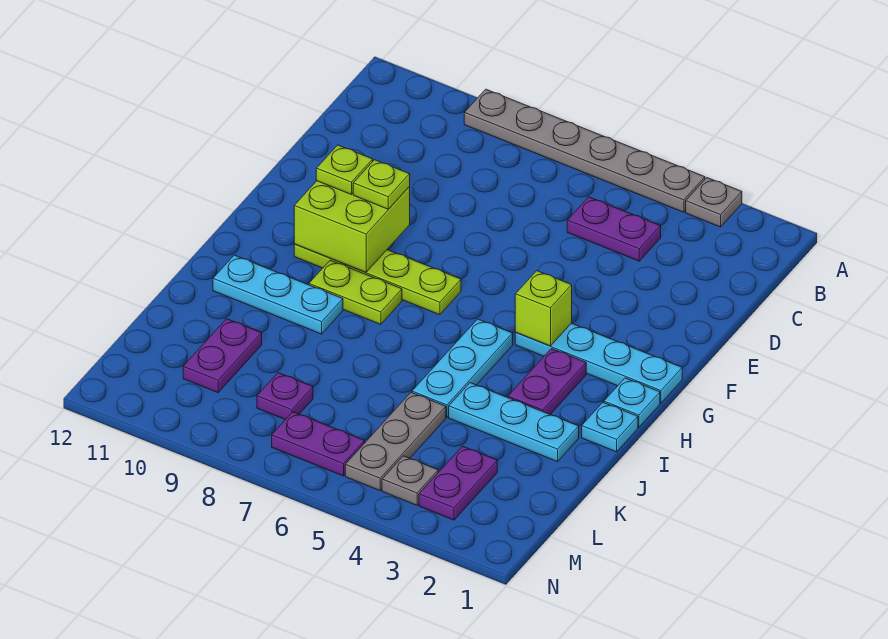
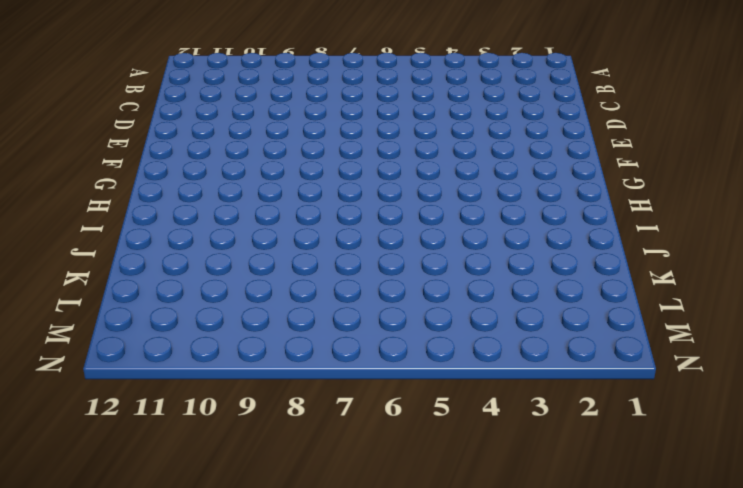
none -> grey plate A3 level 1
none -> grey plate A4:A9 level 1
none -> purple plate C4:C5 level 1

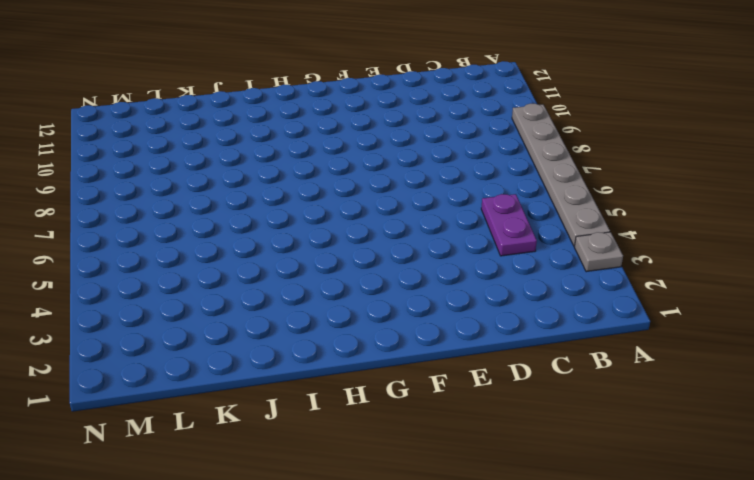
none -> cyan plate G1:G4 level 1
none -> lime plate G7:G10 level 1
none -> cyan plate H1 level 1

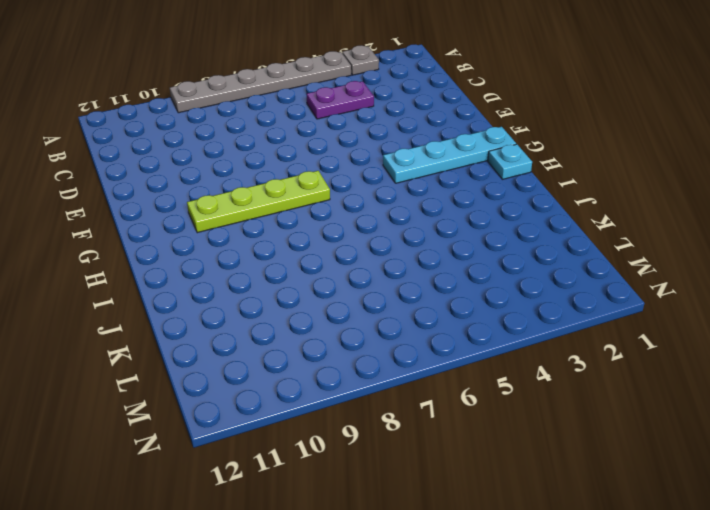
none -> purple plate H3:I3 level 1
none -> cyan plate H5:J5 level 1
none -> lime plate H8:H9 level 1

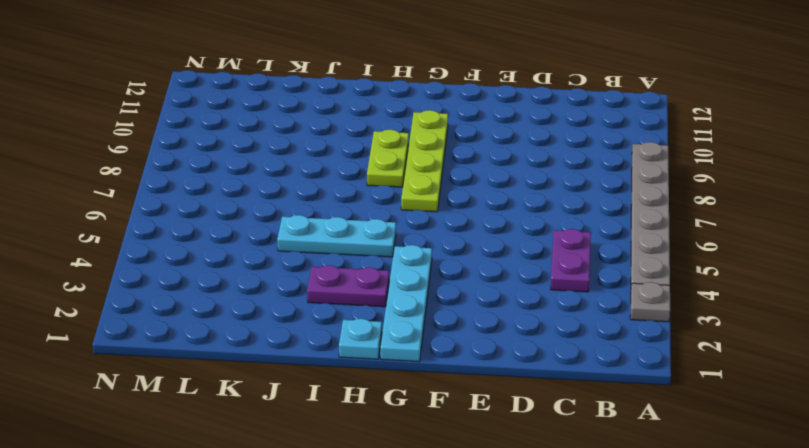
none -> cyan plate I1 level 1
none -> cyan plate I9:I11 level 1
none -> cyan plate J2:J4 level 1

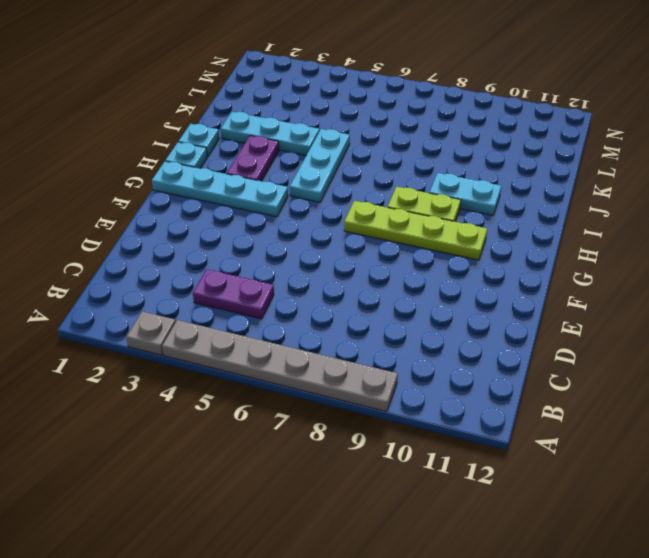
cyan plate I9:I10 level 1 -> cyan plate I9:I11 level 1
none -> grey plate K5:M5 level 1
none -> purple plate K10:L10 level 1
none -> purple plate L3:M3 level 1

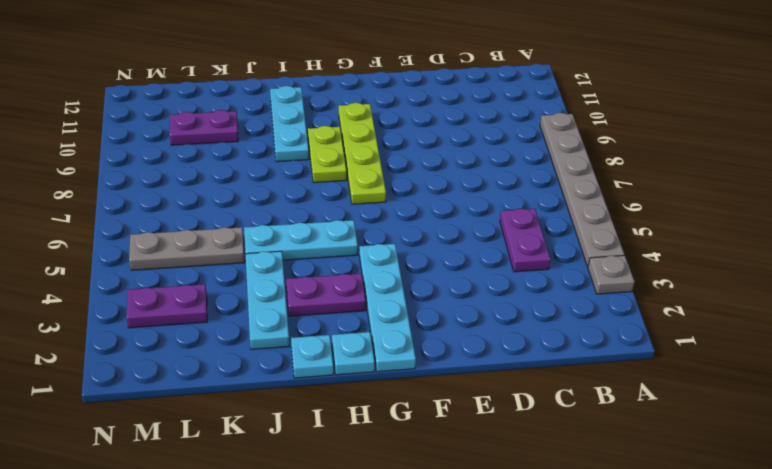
none -> purple plate L8 level 1
none -> grey plate M4 level 1
none -> purple plate M6:M7 level 1

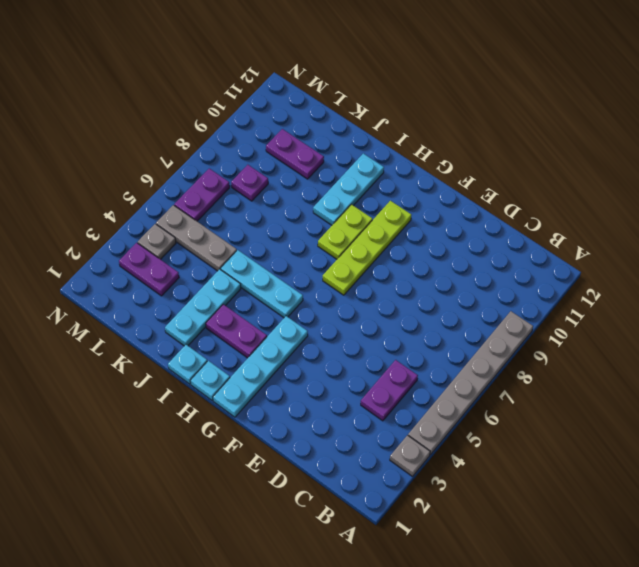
none -> lime brick F9:G10 level 2
none -> lime brick G4 level 2
none -> lime plate F9 level 3

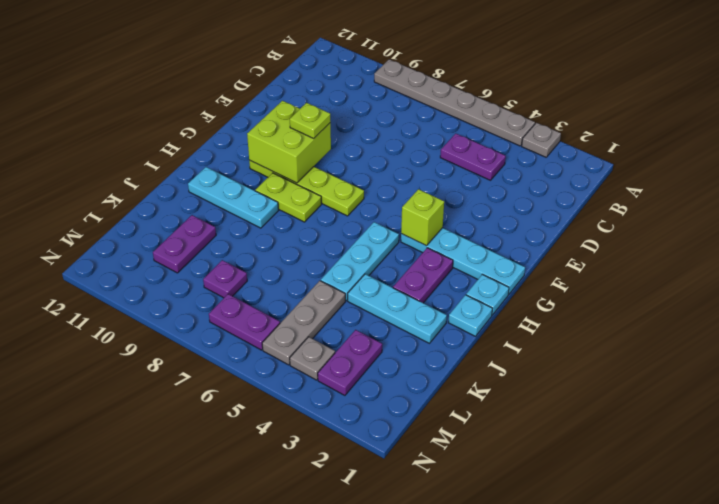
none -> lime plate F10 level 3

